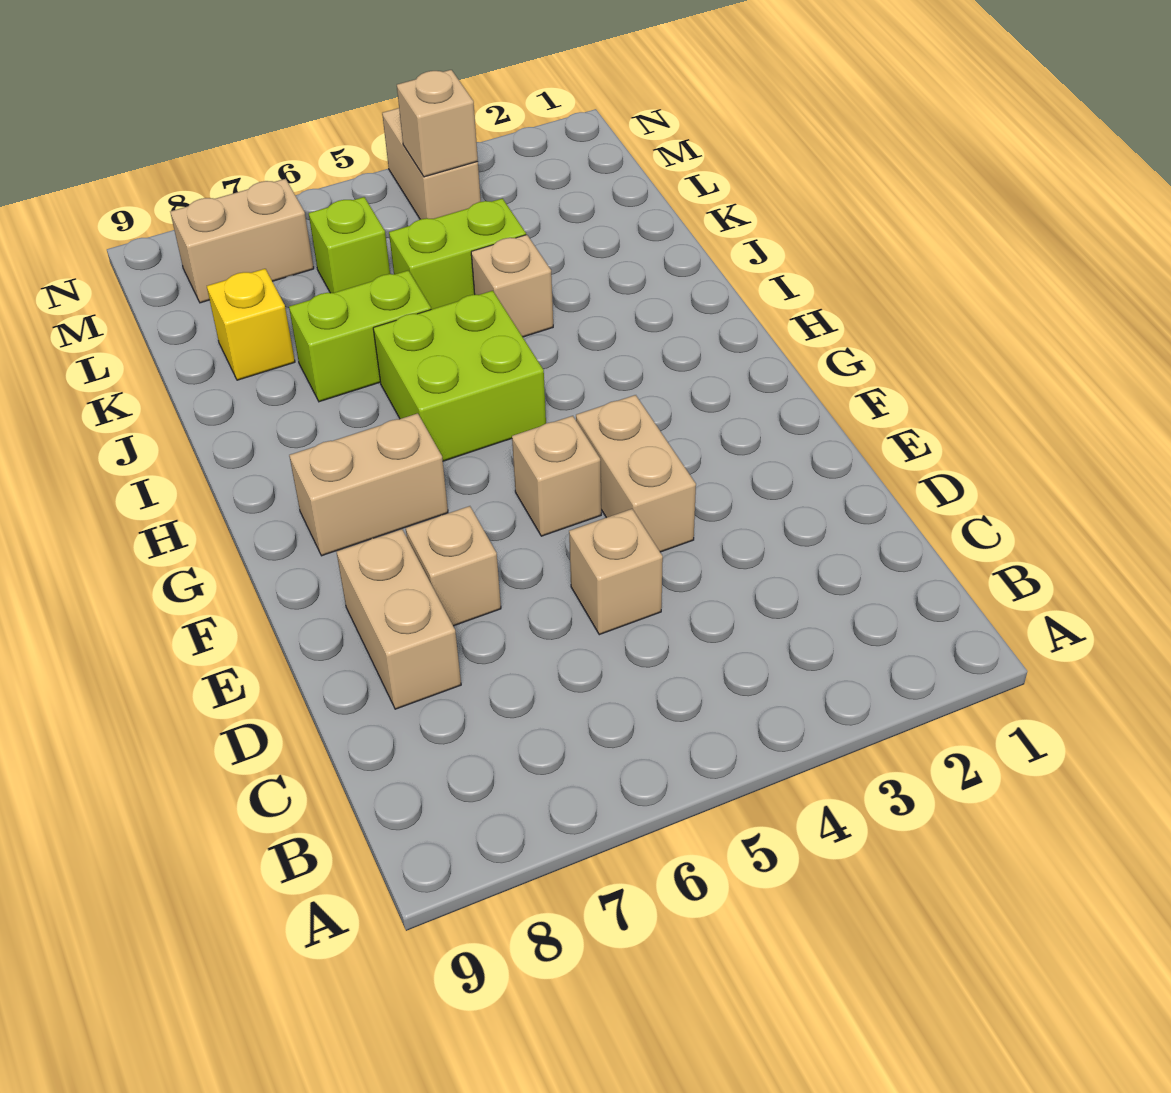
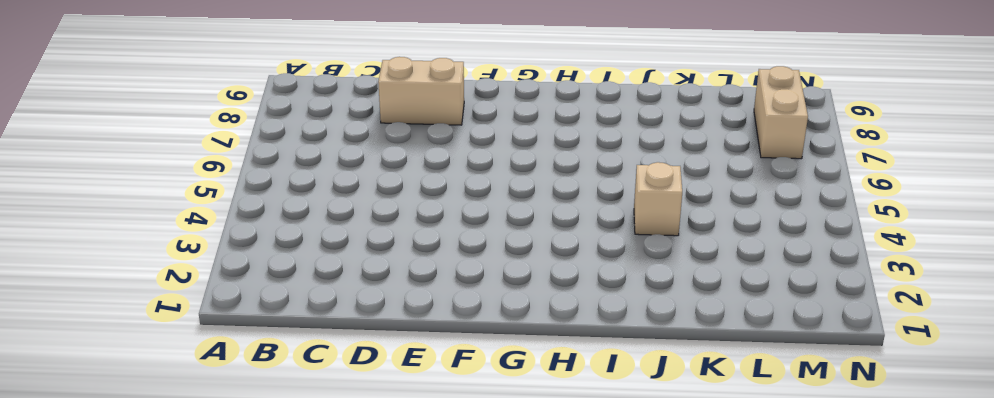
none -> tan brick D5 level 1
none -> tan brick E4:F4 level 1
none -> tan brick E7 level 1

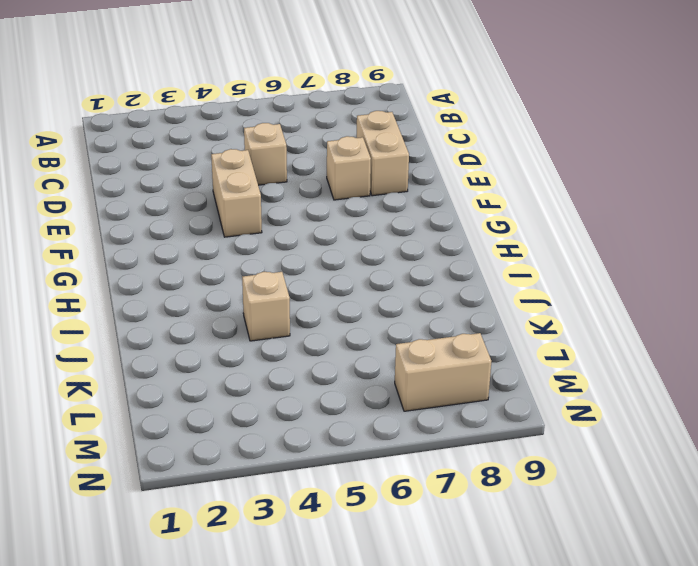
none -> tan brick F5 level 1
none -> tan brick G7:G8 level 1
none -> lime brick H5:I6 level 1

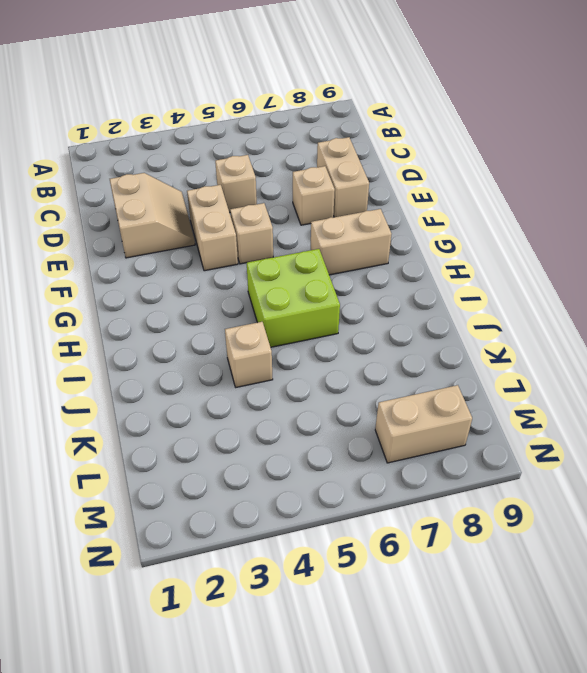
tan slope D2:E3 level 1 top 2 -> none
none -> lime brick J6:J7 level 1
none -> lime brick K4:K5 level 1
none -> yellow brick K8 level 1

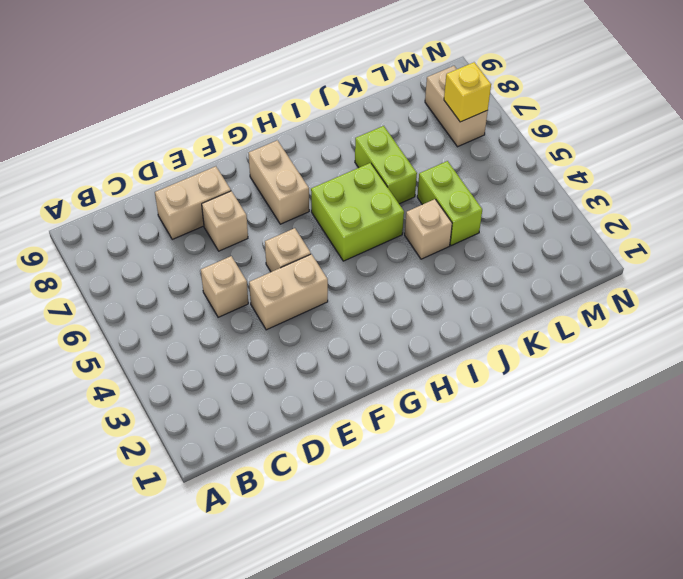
yellow brick M7 level 2 -> yellow brick K8 level 1
none -> lime brick L6 level 1
none -> tan brick M4:N4 level 1
none -> tan brick M4 level 2

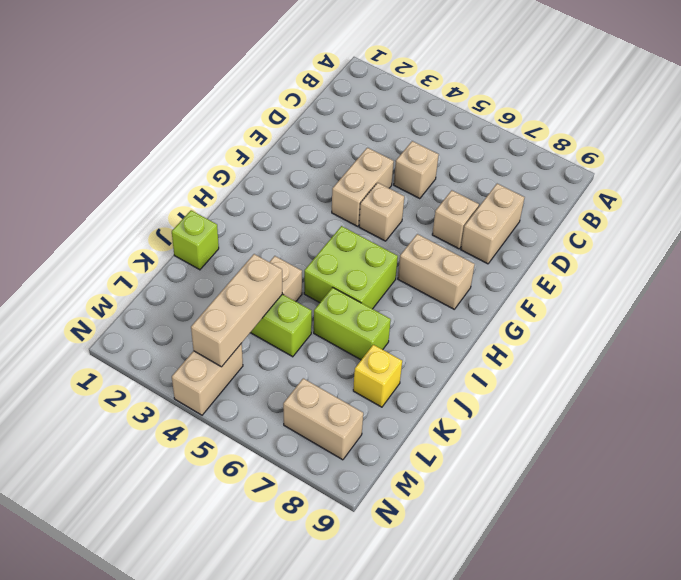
lime brick J1 level 1 -> lime brick L6 level 1
tan brick K4:M4 level 2 -> tan brick M4 level 2

